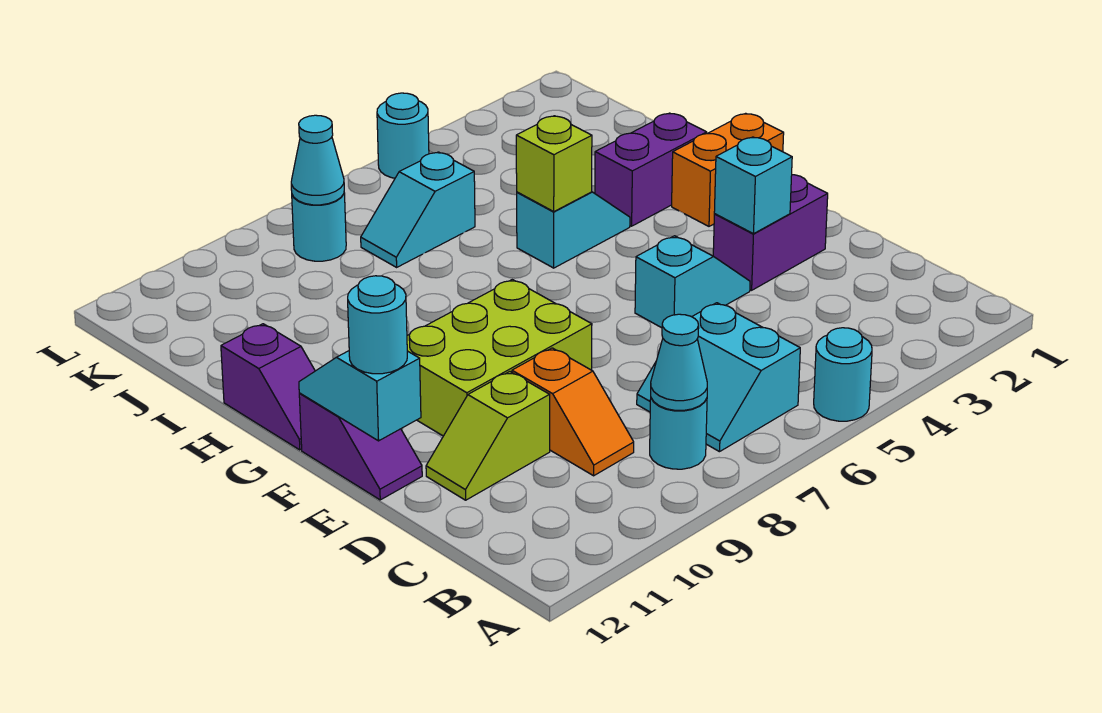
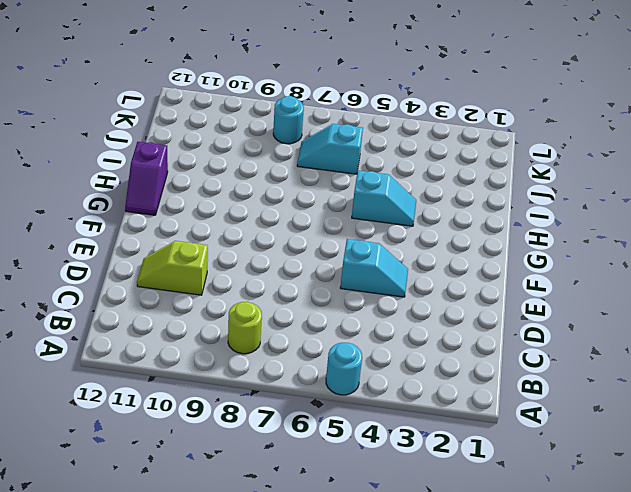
lime round brick B8 level 1 -> cyan round brick B8 level 1
none -> cyan slope B6:C7 level 1 top 6
none -> orange slope C9:D9 level 1 top D
none -> purple brick E2:E3 level 1

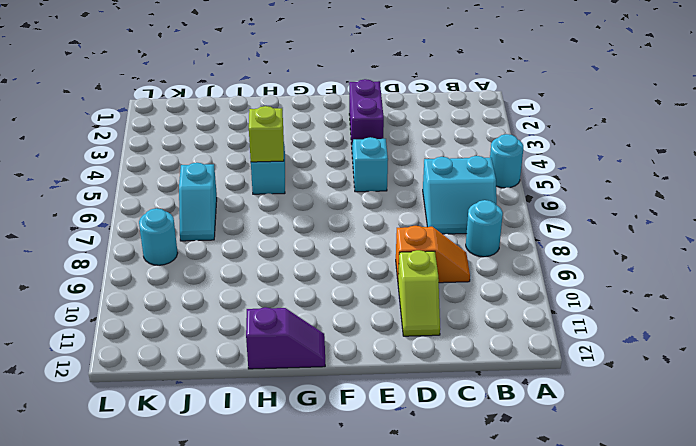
none -> lime brick E8:F10 level 1
none -> purple slope E12:F12 level 1 top F
none -> orange brick G1:G2 level 1

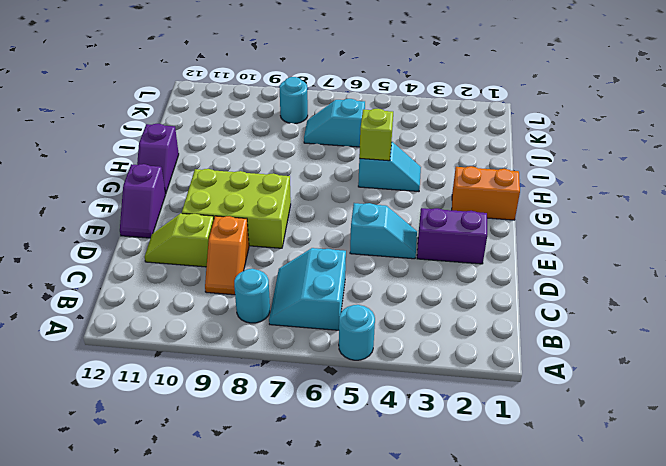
none -> purple brick H2:H3 level 1
none -> cyan round brick L5 level 1
none -> cyan cone B8 level 2

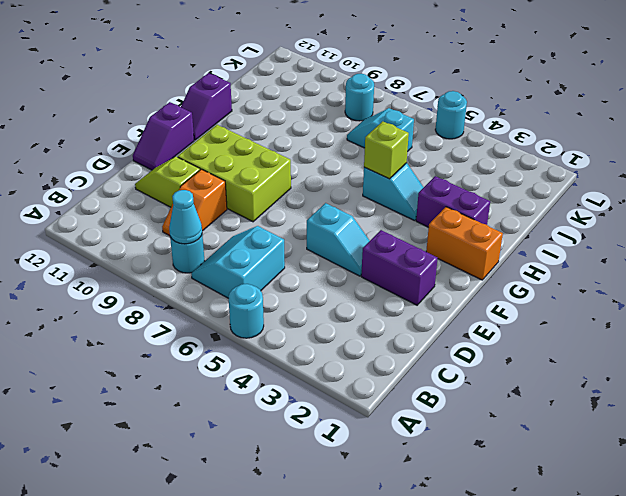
none -> cyan brick E3 level 2
none -> cyan slope E12:F12 level 2 top E
none -> cyan cone K8 level 2

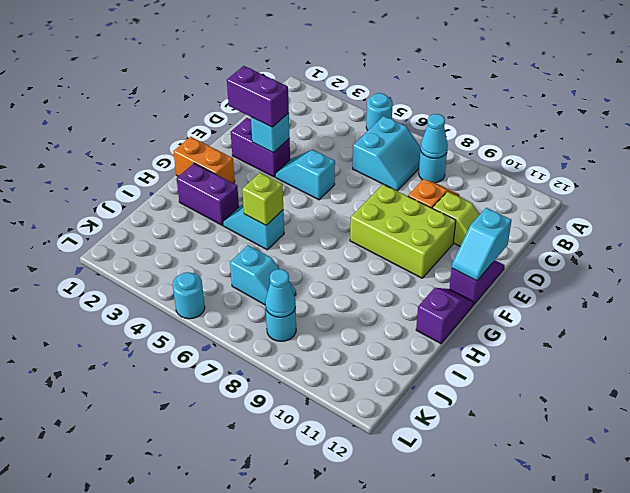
purple brick E2:E3 level 3 -> none
none -> cyan round brick E12 level 3

